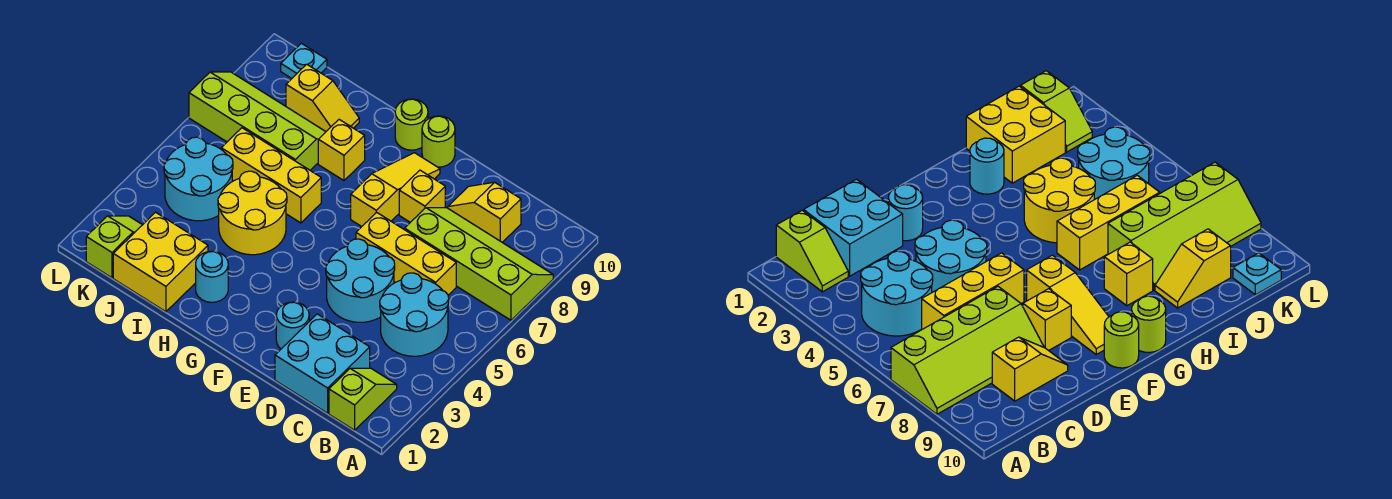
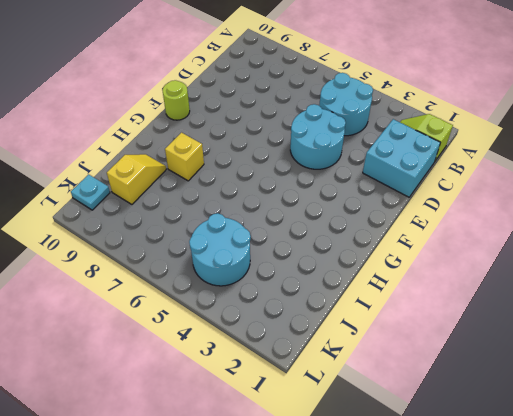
none -> lime slope A7:D8 level 1 top 7
none -> yellow brick C6:E6 level 1
none -> yellow slope C9:D9 level 1 top C

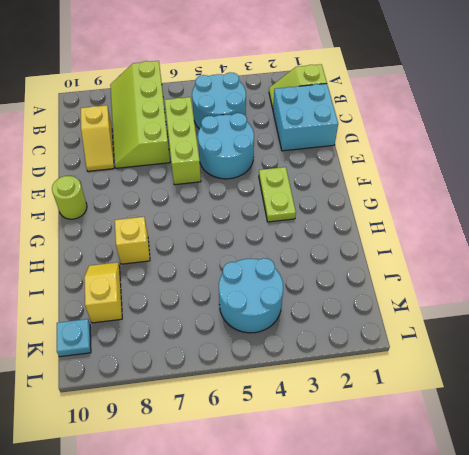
lime brick C6:E6 level 1 -> yellow brick C6:E6 level 1
lime plate F3:G3 level 1 -> none
none -> cyan round brick E2 level 1
none -> yellow brick E8 level 1
none -> yellow slope F7:F9 level 1 top 7

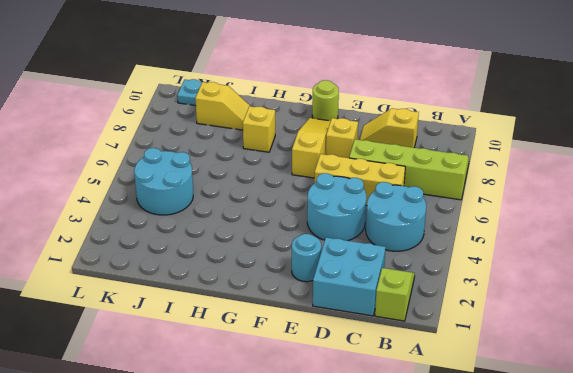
none -> lime round brick G10 level 1
none -> cyan round brick H2 level 1
none -> yellow round brick H4:I5 level 1

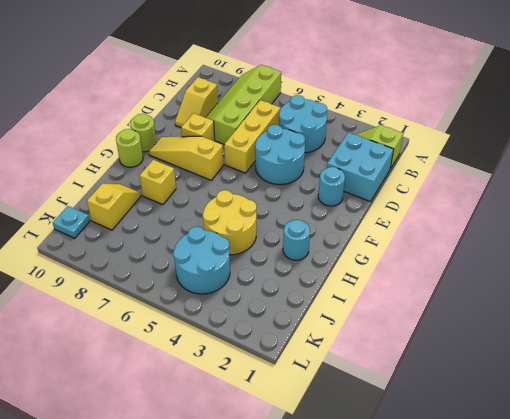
none -> yellow brick H6:J6 level 1
none -> yellow brick I1:J2 level 1
none -> lime slope I7:L8 level 1 top 7

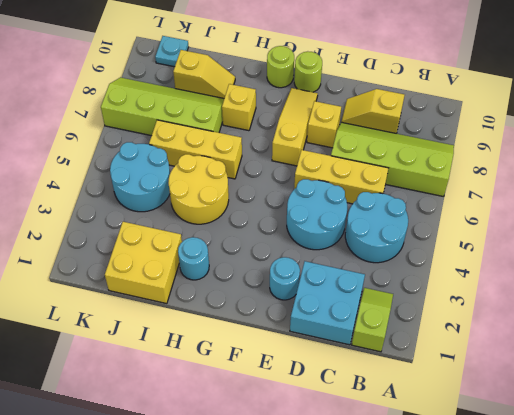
none -> lime slope K1:K2 level 1 top 1

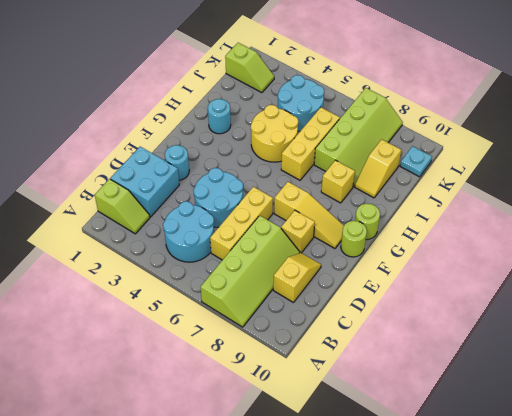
none -> yellow brick I1:J2 level 1

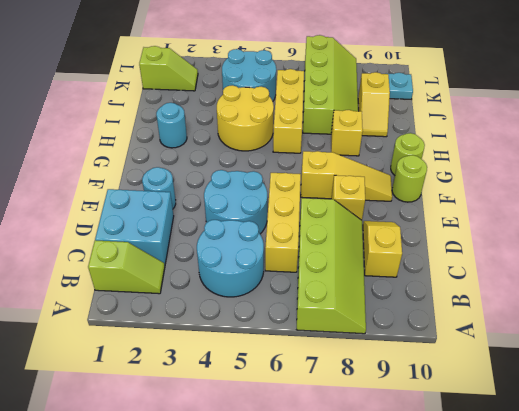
none -> yellow brick I1:J2 level 1

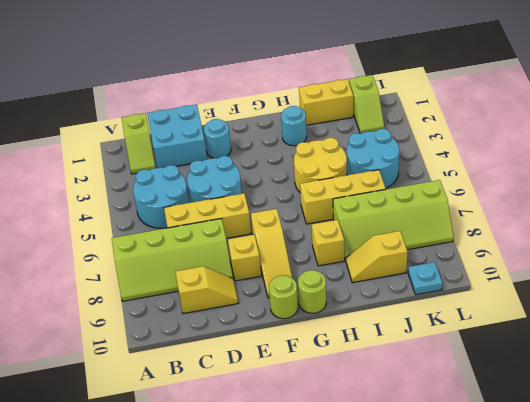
yellow brick I1:J1 level 1 -> yellow brick I1:J2 level 1

